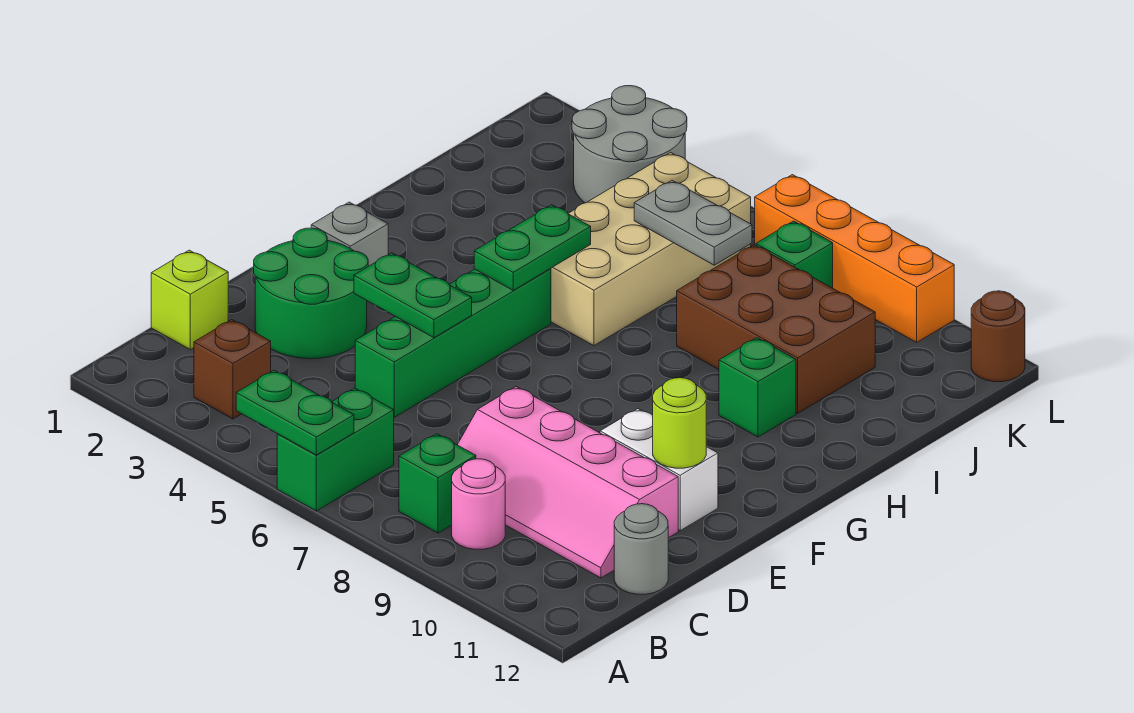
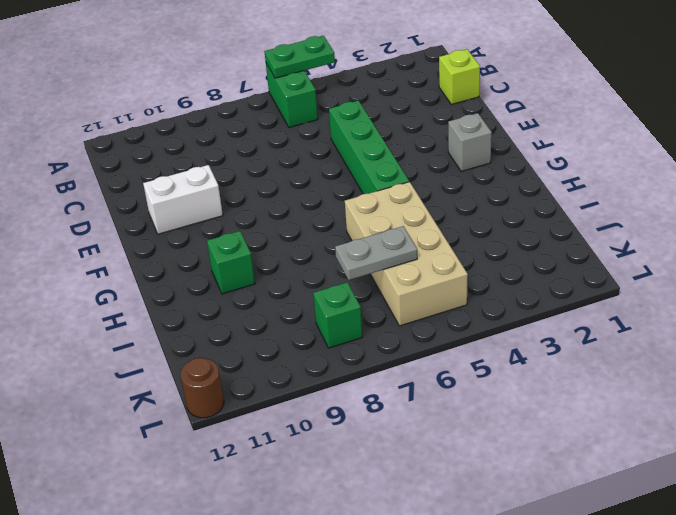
none -> brown brick B3 level 1
none -> green brick B8 level 1
none -> pink round brick B9 level 1

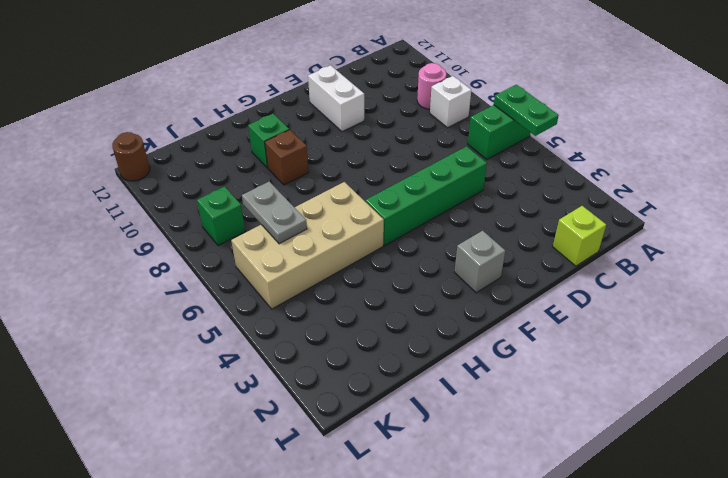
white brick B8 level 1 -> green brick B8 level 1
brown brick H9 level 1 -> brown brick B3 level 1
none -> pink slope C8:D11 level 1 top D
none -> grey round brick C12 level 1
none -> green round brick D2:E3 level 1

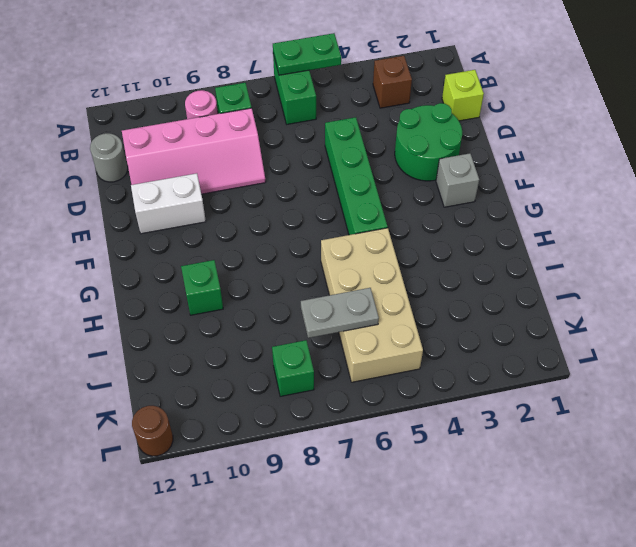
pink slope C8:D11 level 1 top C -> pink slope C8:D11 level 1 top D
none -> brown brick I8:J10 level 1
none -> grey round brick K3:L4 level 1
none -> orange brick L7:L10 level 1

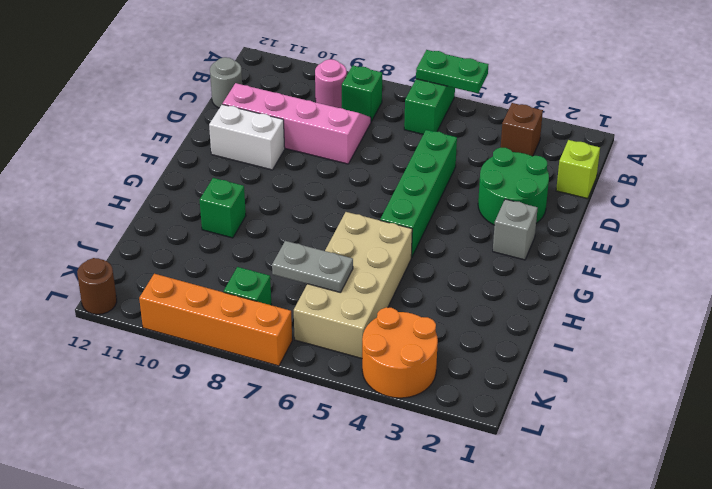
orange round brick K3:L4 level 1 -> grey round brick K3:L4 level 1
none -> brown brick I8:J10 level 1
none -> green plate E4:E5 level 2
none -> lime round brick E11 level 2

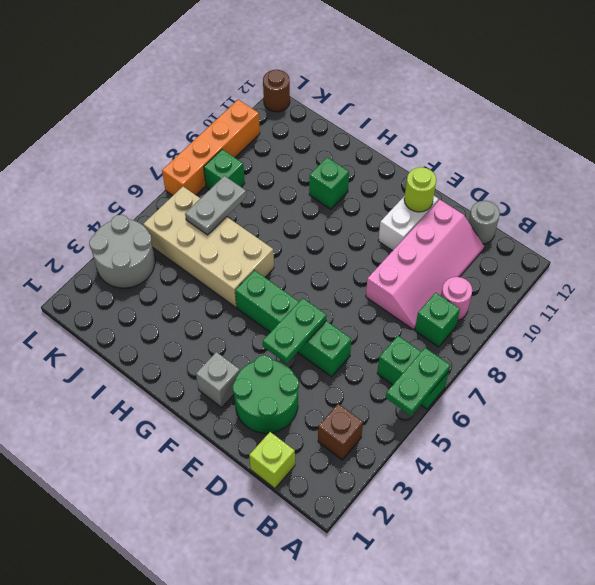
none -> brown brick I8:J10 level 1
none -> green plate G5:H5 level 2

